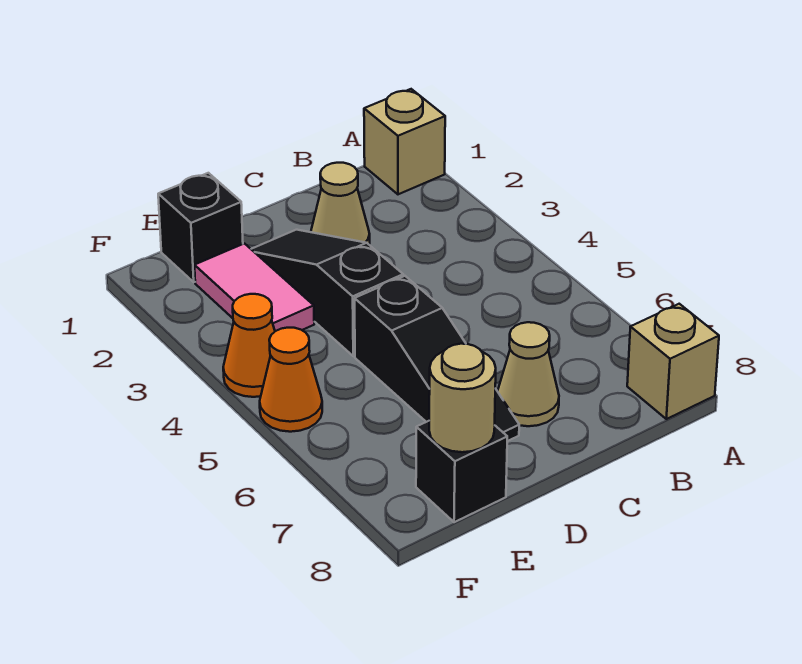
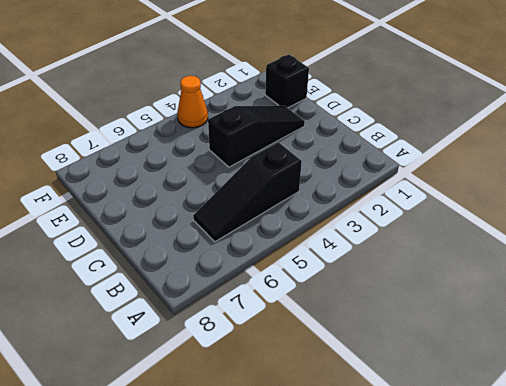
black slope B4:B6 level 1 top 4 -> black slope D5:D7 level 1 top 5
none -> tan brick A1 level 1
none -> tan brick A8 level 1
none -> tan cone C2 level 1

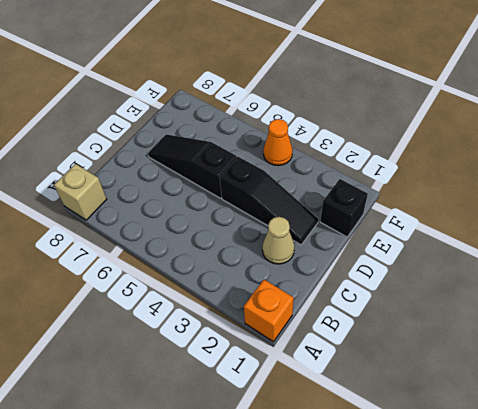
orange brick A1 level 1 -> tan brick A1 level 1
none -> tan cone C7 level 1
none -> pink tile E2:E3 level 1
none -> black brick E8 level 1

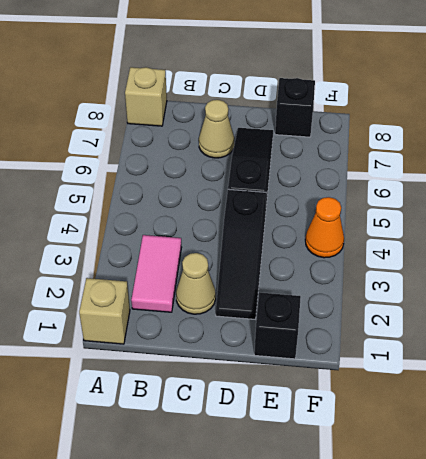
pink tile B2:B3 level 1 -> pink tile E2:E3 level 1
none -> orange cone F5 level 1
none -> tan round brick E8 level 2

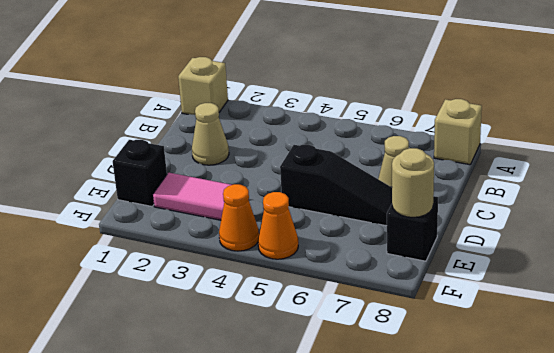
none -> black slope D2:D4 level 1 top 4

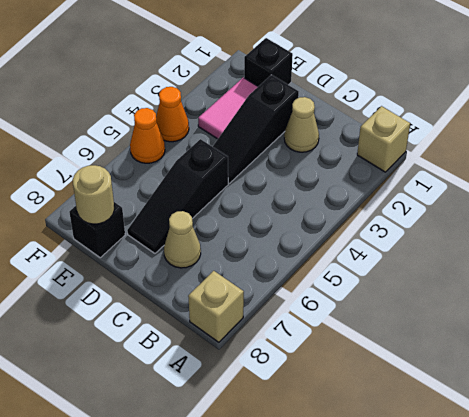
black slope D2:D4 level 1 top 2 -> black slope D2:D4 level 1 top 4

